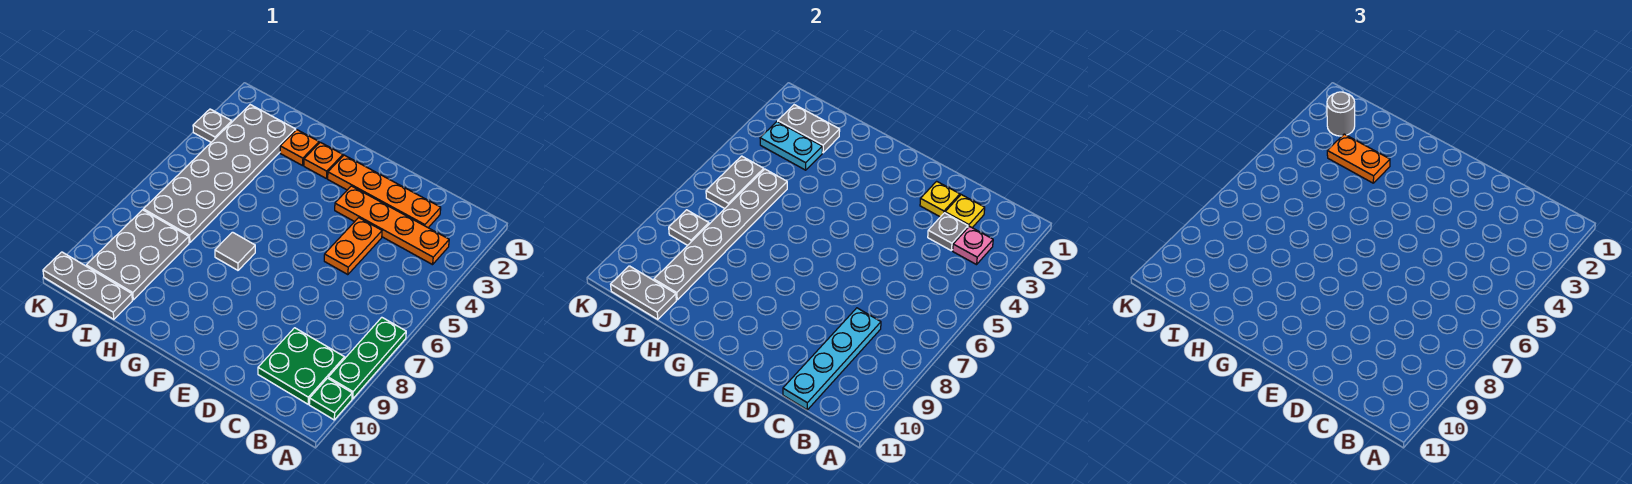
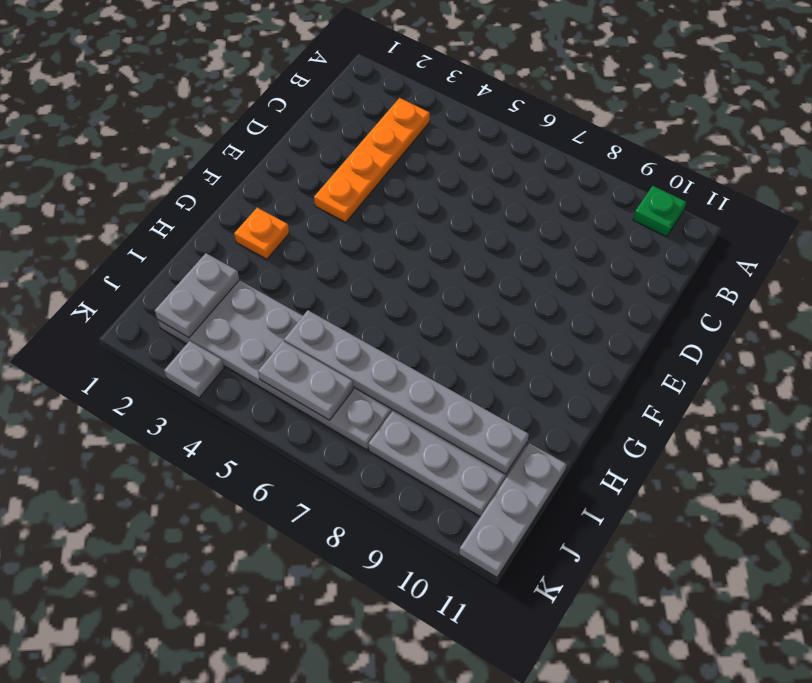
none -> green plate A7:A9 level 1
none -> green plate B9:C10 level 1
none -> orange plate C2:F2 level 1

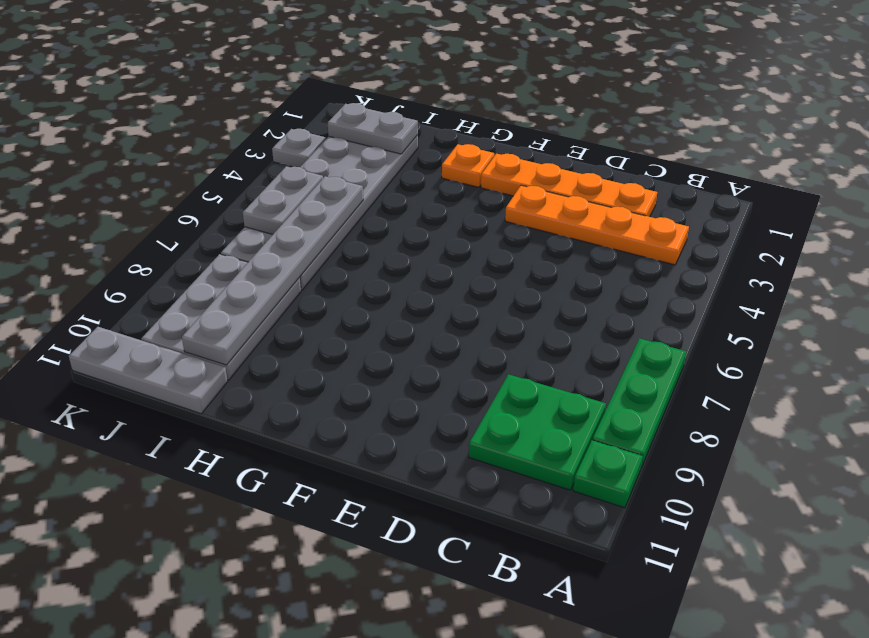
none -> orange plate D4:D5 level 1
none -> grey tile G7 level 1
none -> orange plate H2 level 1

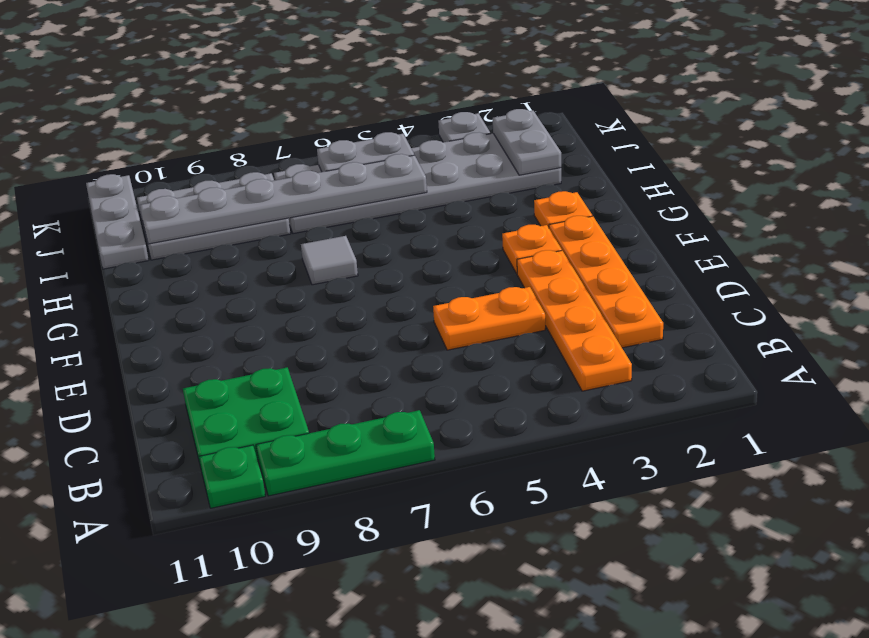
orange plate F3 level 1 -> orange plate H2 level 1
none -> pink plate B3 level 2
none -> yellow plate C2 level 2
none -> grey plate C3 level 2

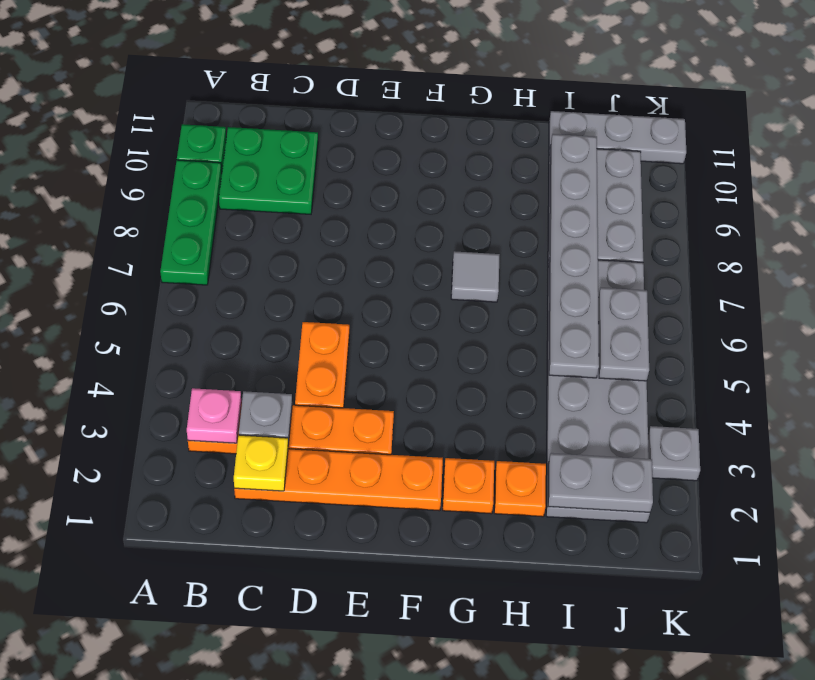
none -> cyan plate C8:C11 level 2
none -> yellow plate D2 level 2
none -> cyan plate I3:J3 level 2

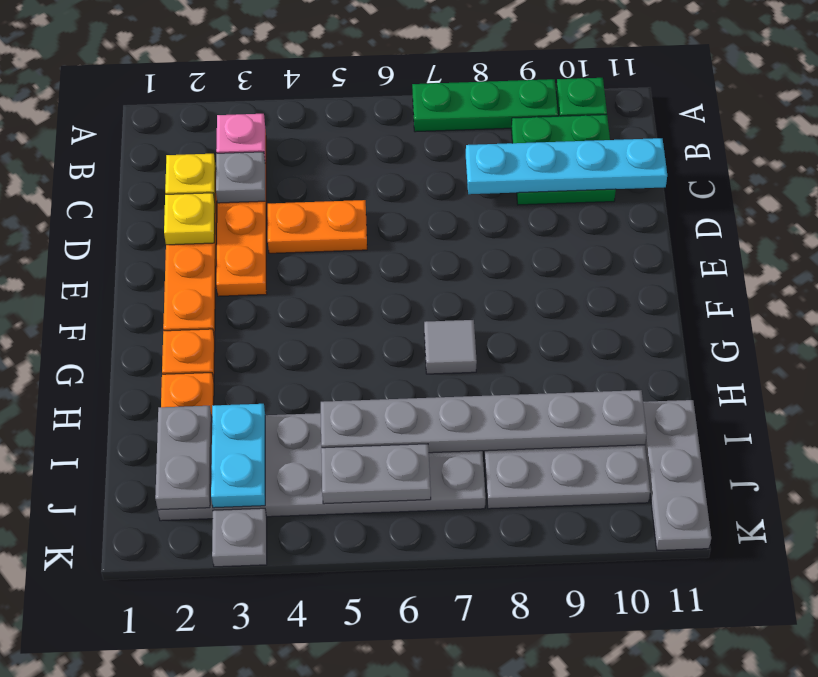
none -> grey plate I11:J11 level 2
none -> grey plate J8 level 2
none -> orange plate H3:I3 level 3

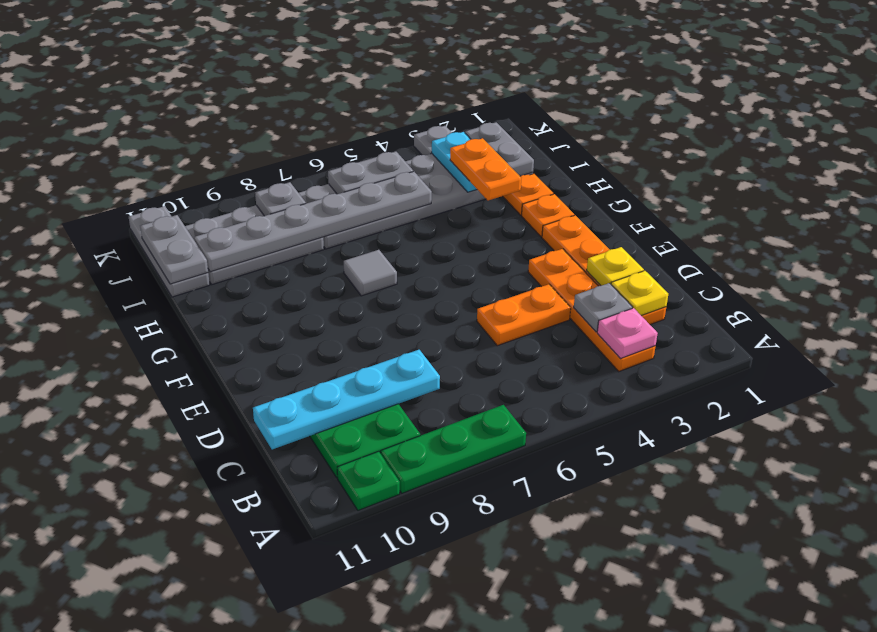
none -> grey round brick J2 level 3

